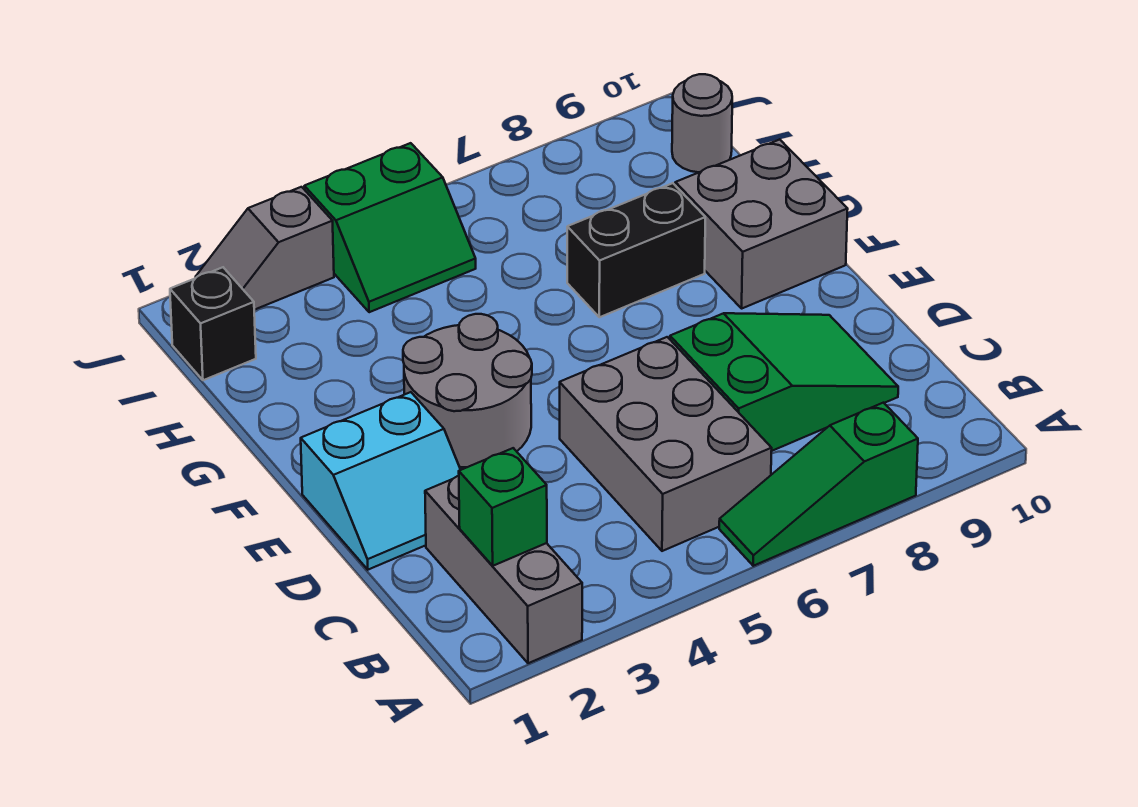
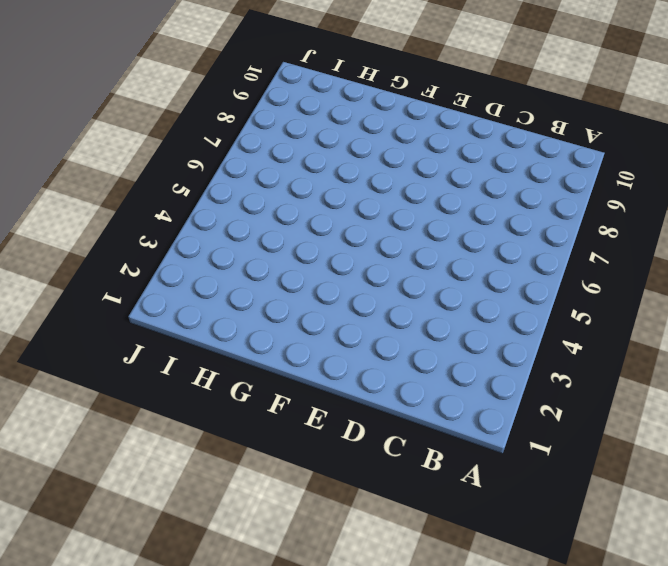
none -> grey brick A2:C2 level 1
none -> green slope A6:A8 level 1 top 8
none -> grey brick B5:D6 level 1

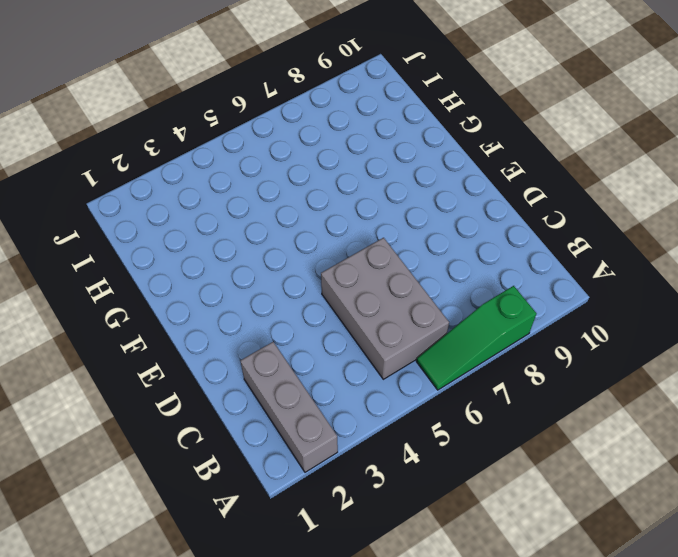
none -> green slope C7:D9 level 1 top 7
none -> cyan slope D1:E2 level 1 top E
none -> grey round brick E3:F4 level 1

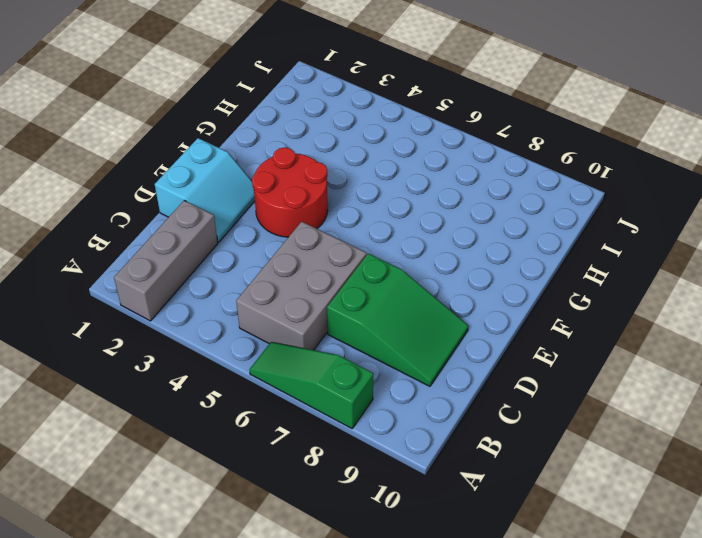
cyan slope D1:E2 level 1 top 1 -> cyan slope D1:E2 level 1 top E
red round brick E3:F4 level 1 -> grey round brick E3:F4 level 1
none -> grey brick F9:G10 level 1
none -> black brick G7:G8 level 1
none -> black brick I1 level 1

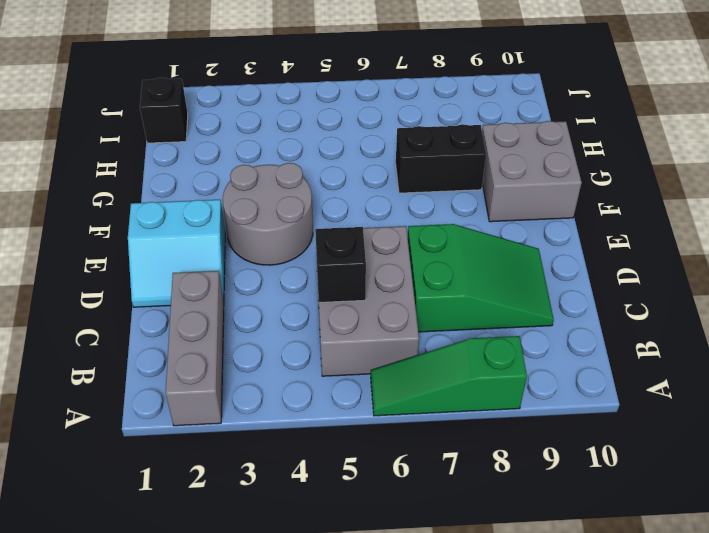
black brick C5 level 2 -> none
none -> green slope I4:J5 level 1 top J
none -> grey round brick I10 level 1
none -> grey slope J2:J3 level 1 top 3

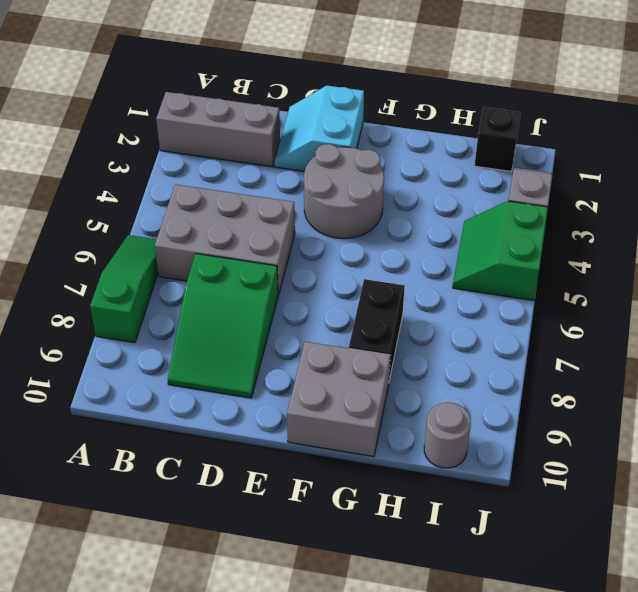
none -> green brick B2 level 2

